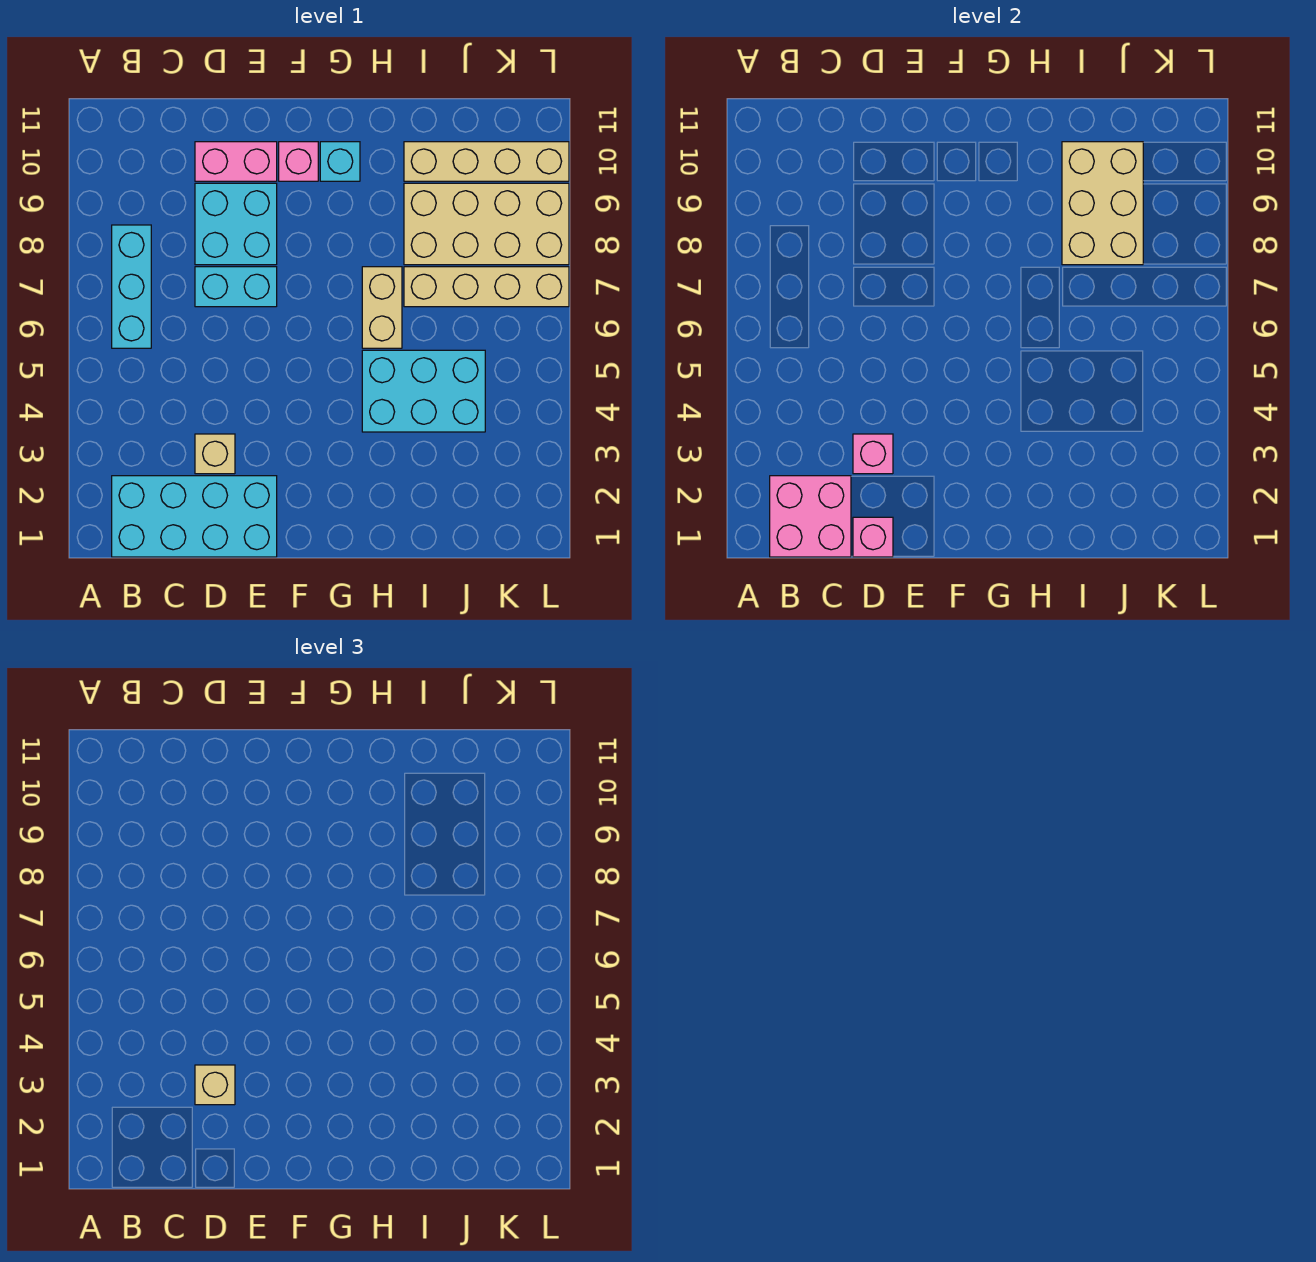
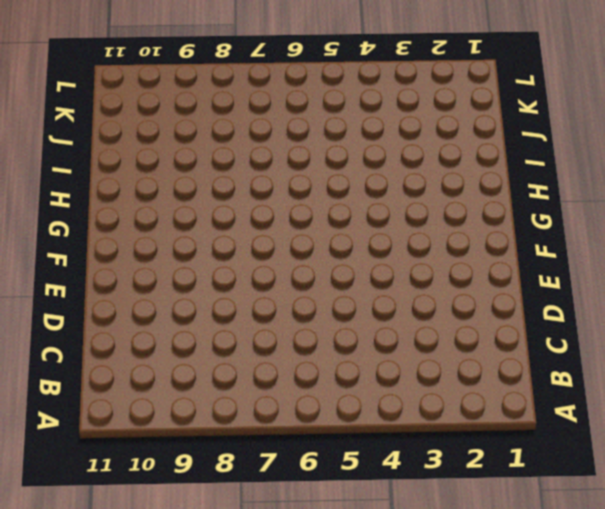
none -> cyan brick B1:E2 level 1
none -> cyan brick B6:B8 level 1
none -> tan brick D3 level 1

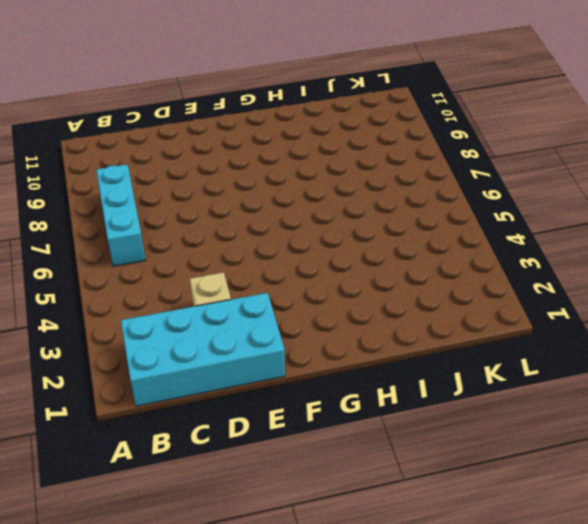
none -> cyan brick D7:E7 level 1
none -> cyan brick D8:E9 level 1
none -> pink brick D10:E10 level 1

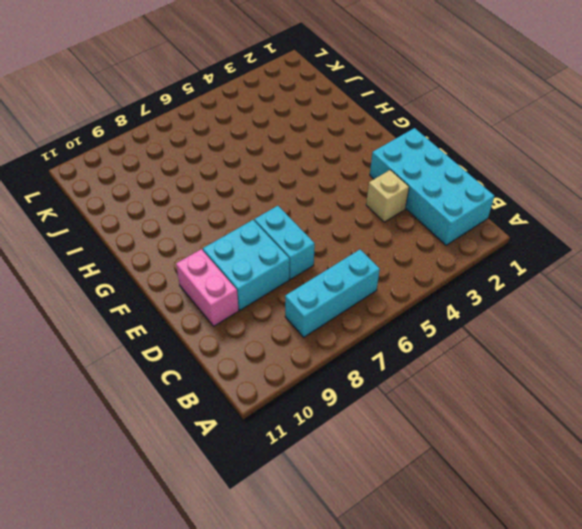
none -> pink brick F10 level 1
none -> cyan brick G10 level 1
none -> cyan brick H4:J5 level 1

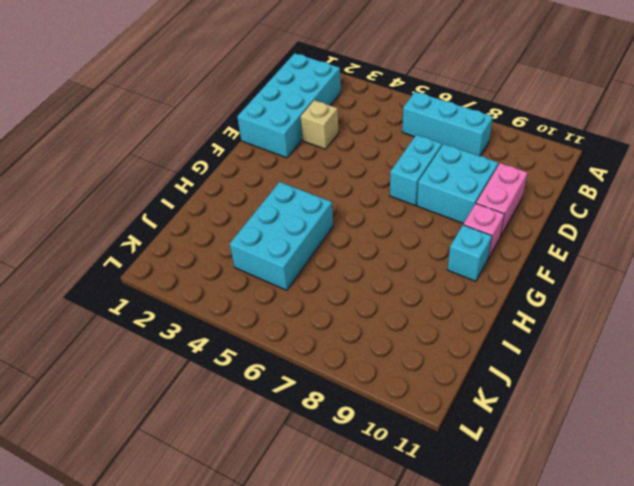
none -> tan brick H6:H7 level 1
none -> tan brick I7:L7 level 1
none -> tan brick I8:L9 level 1

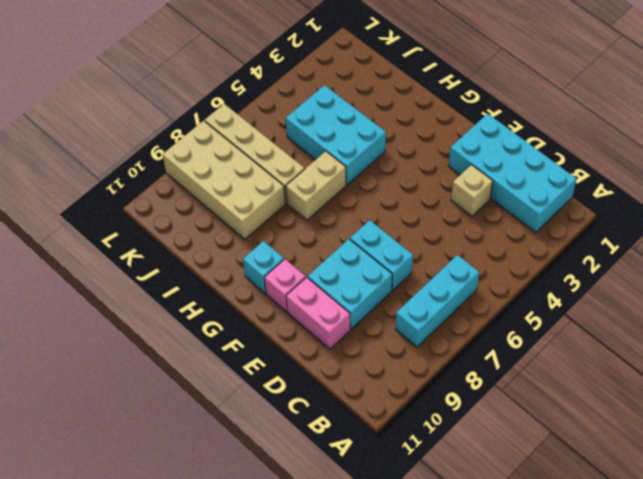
none -> tan brick I10:L10 level 1
none -> pink brick B1:C2 level 2
none -> pink brick D1 level 2

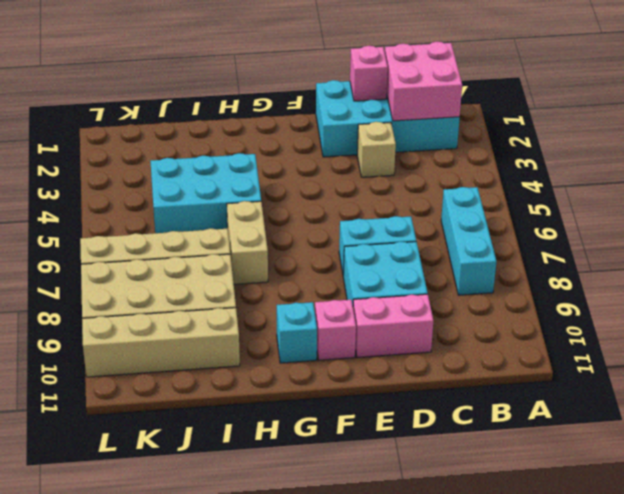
none -> pink brick D3 level 2
none -> tan brick I8:J10 level 2
none -> tan brick D3 level 3

